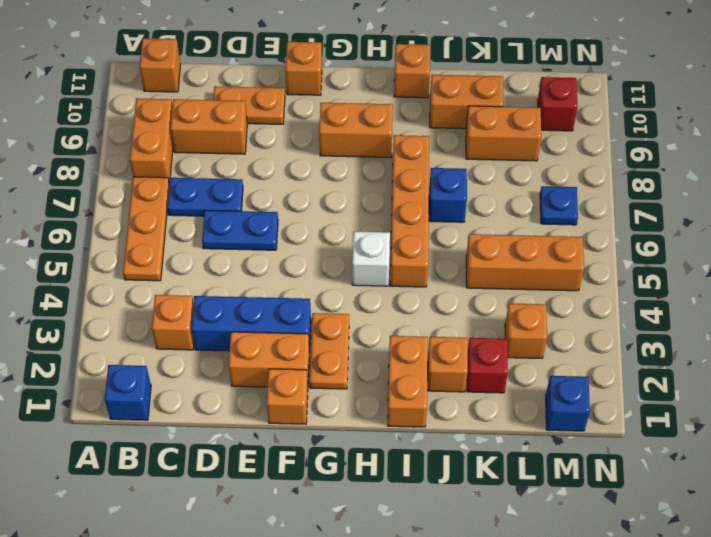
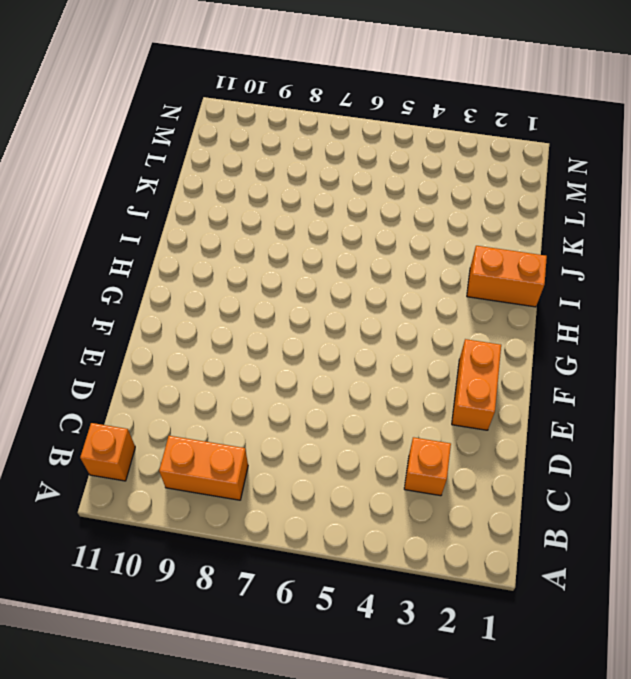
none -> blue brick B1 level 1
none -> orange plate B5:B7 level 1
none -> blue plate C7:D7 level 1

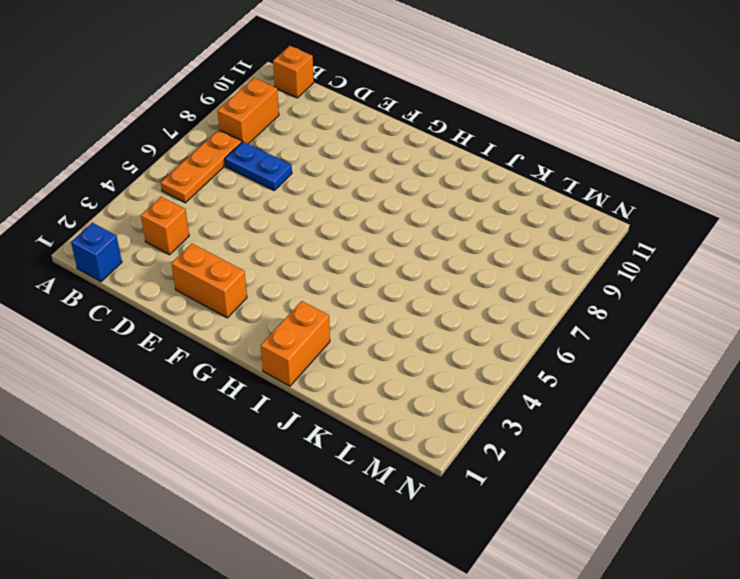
none -> orange brick C9:D9 level 1
none -> blue brick D3:F3 level 1
none -> blue plate D6:E6 level 1

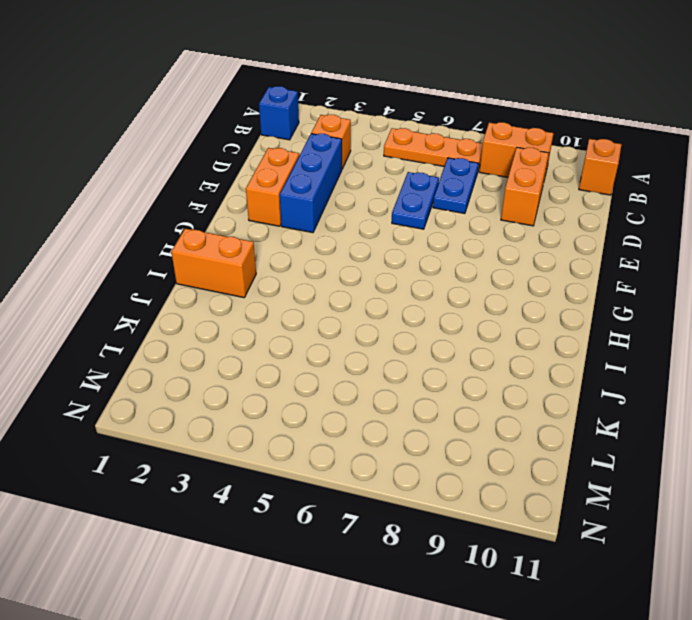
none -> orange plate D10:E10 level 1
none -> orange brick F1 level 1
none -> orange brick F11 level 1

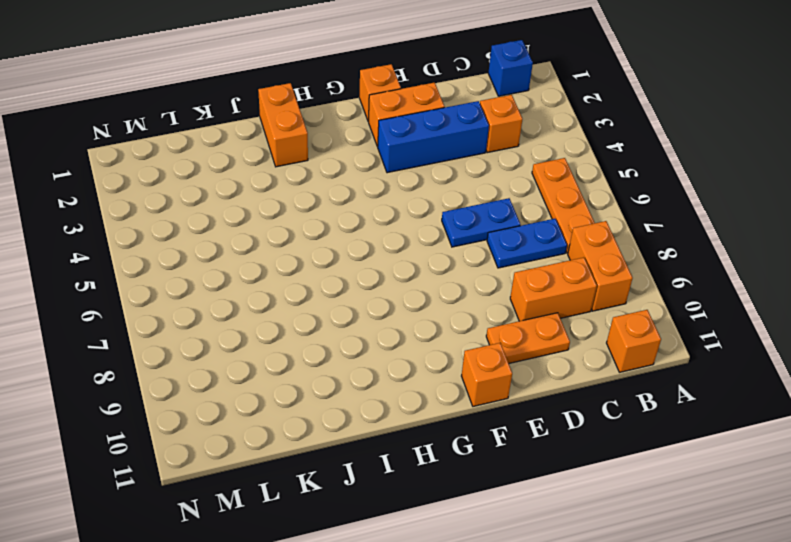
none -> orange plate G2:G3 level 1
none -> orange brick G9:H9 level 1
none -> white brick H5 level 1

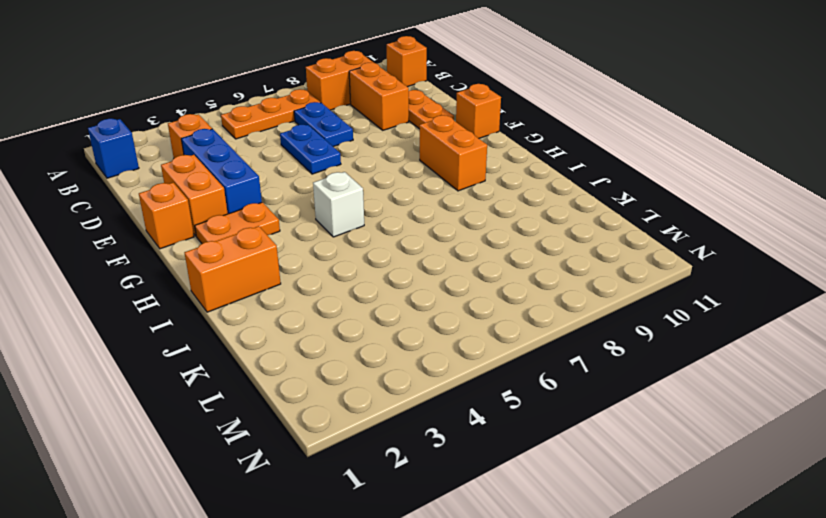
none -> orange brick I5:I8 level 1
none -> orange brick I11 level 1
none -> orange brick J2 level 1

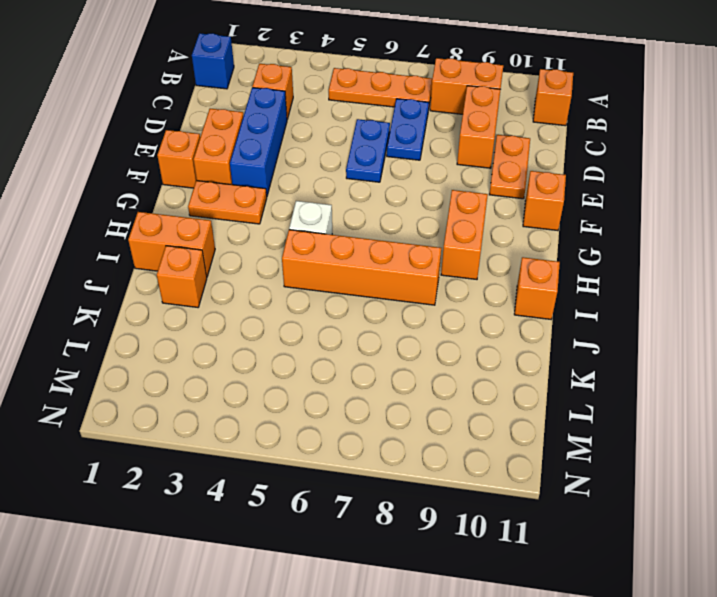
none -> blue brick J7 level 1
none -> orange brick J10:K10 level 1
none -> red brick K2 level 1

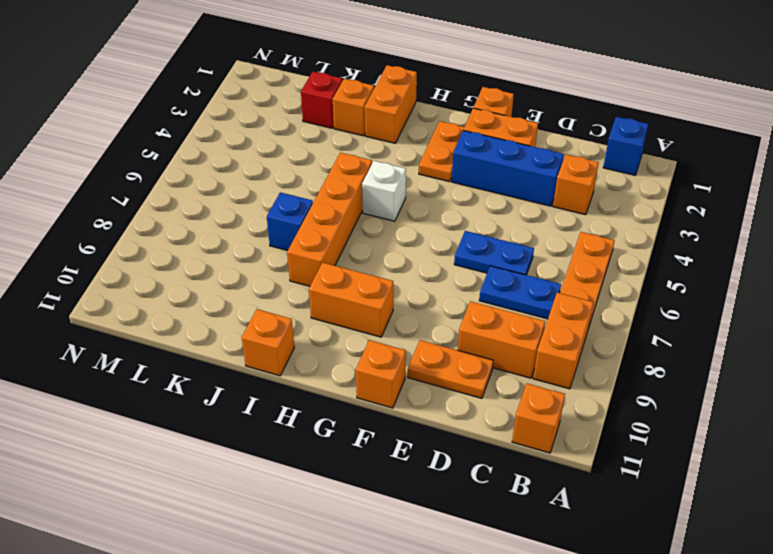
none -> orange brick J10:K10 level 1
none -> orange brick K5:M5 level 1
none -> orange brick K9:L9 level 1

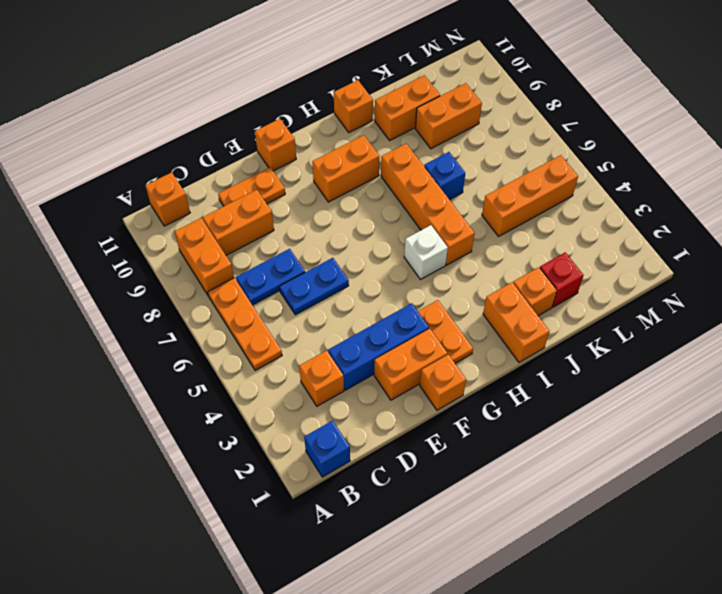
none -> orange brick L3 level 1
none -> blue brick M1 level 1
none -> blue plate M7 level 1

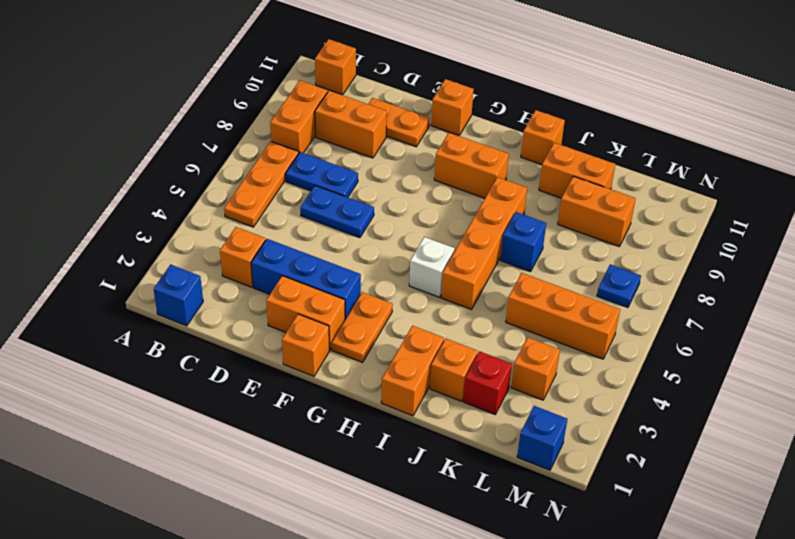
none -> red brick M10 level 1

